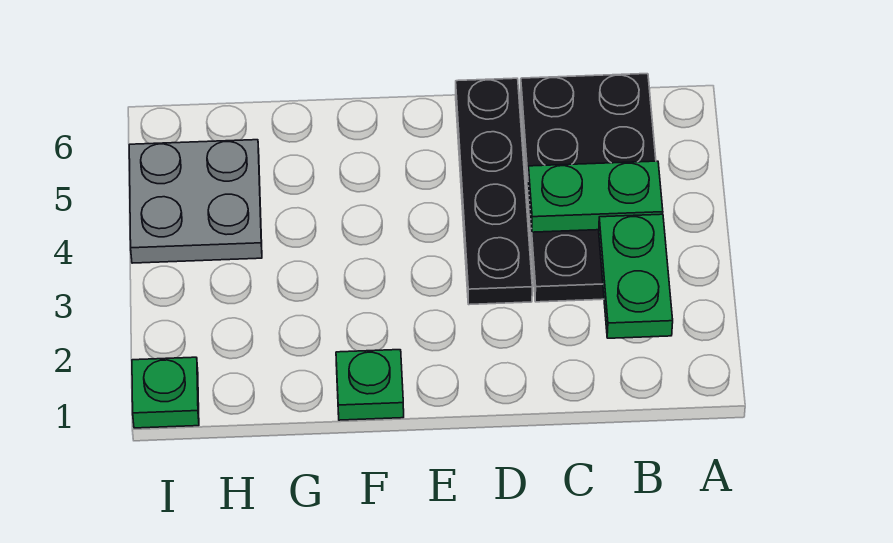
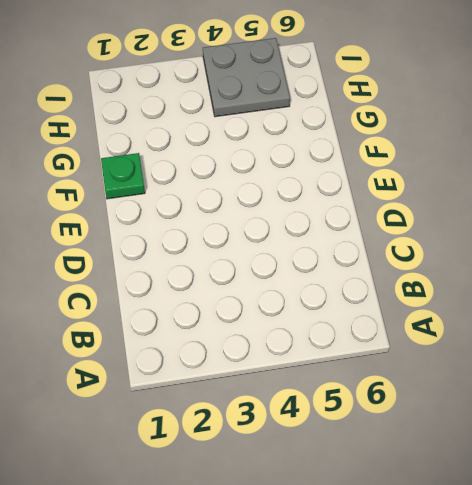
none -> black plate B3:C6 level 1
none -> black plate D3:D6 level 1

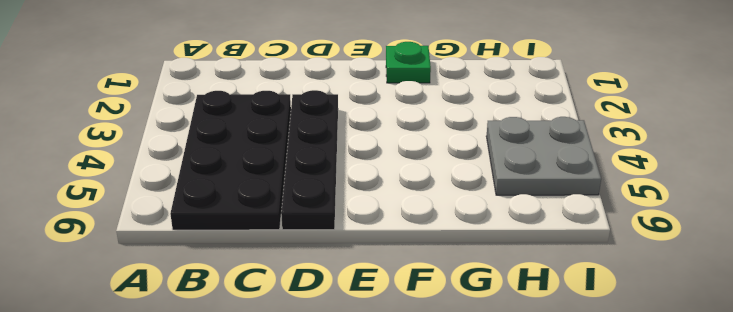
none -> green plate I1 level 1
none -> green plate B2:B3 level 2

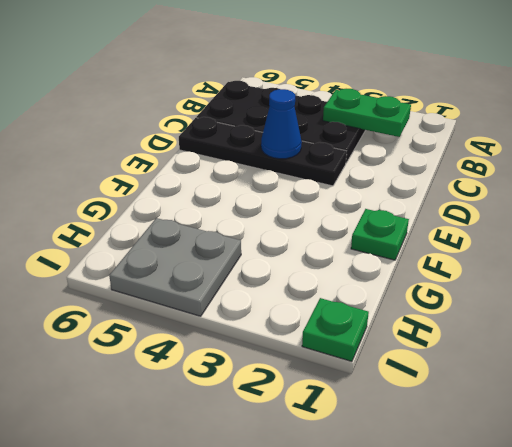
blue cone D4 level 2 -> none
none -> green plate B4:C4 level 2

